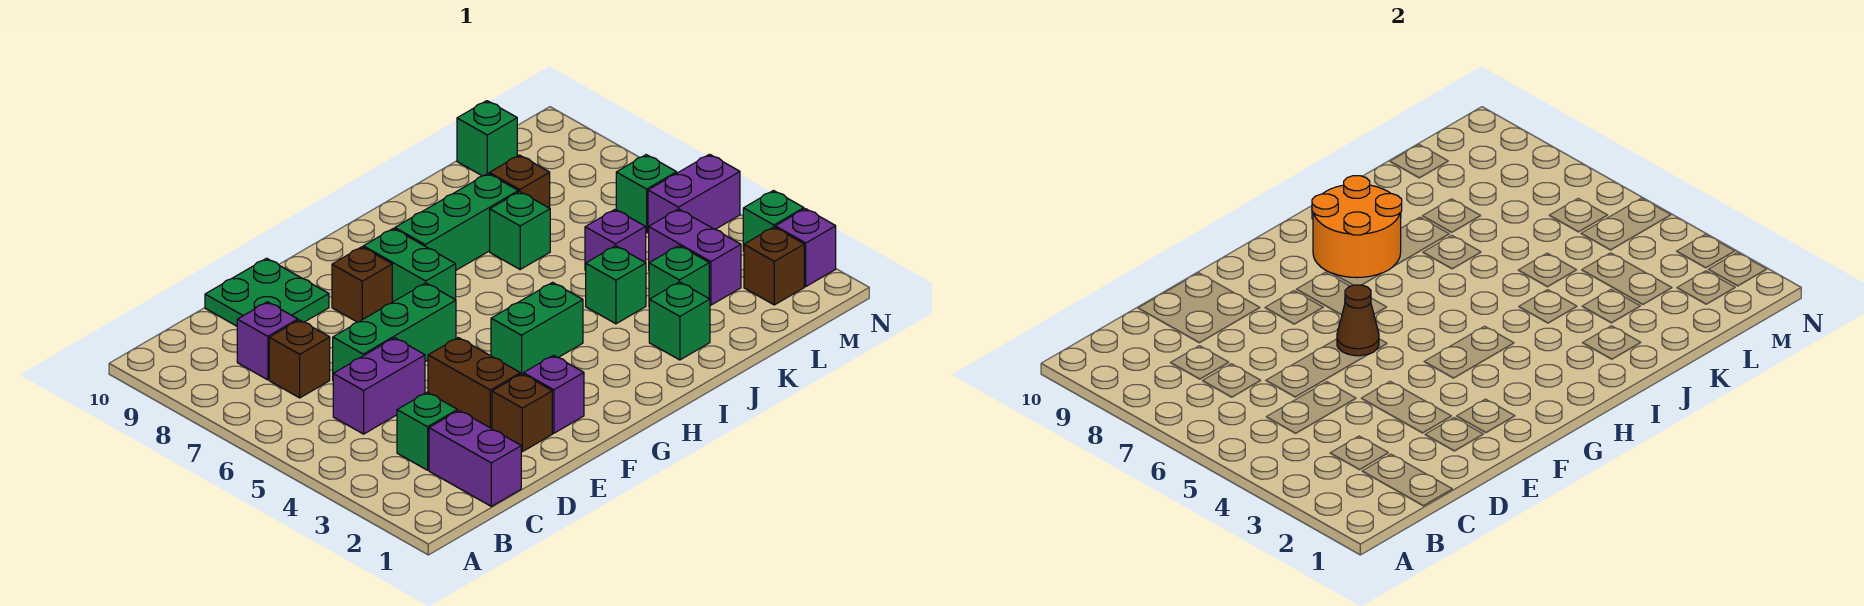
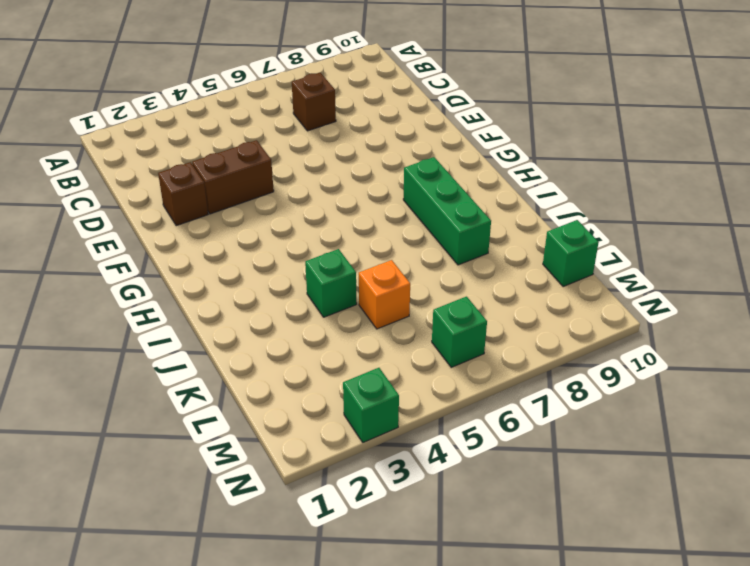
orange brick K5 level 1 -> purple brick K5 level 1
none -> purple brick C1:C2 level 1
none -> green brick C3 level 1
none -> purple brick C5:D5 level 1

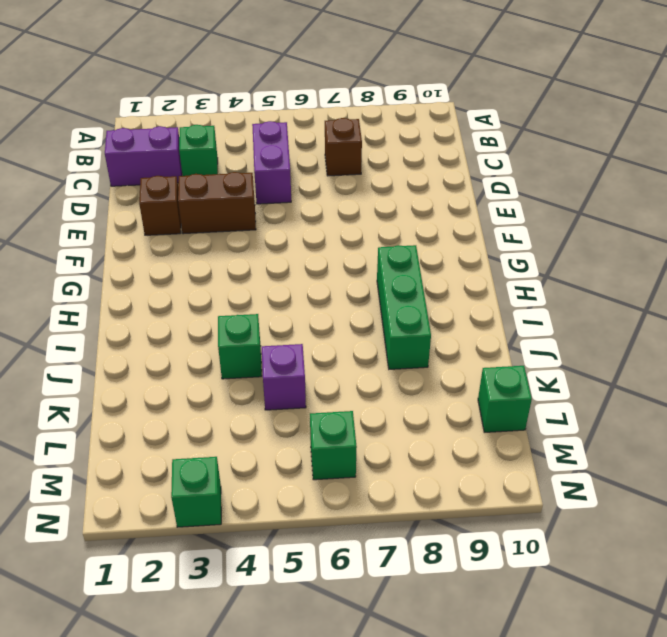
none -> purple brick C8 level 1
none -> green brick D6:F6 level 1
none -> green plate D9:E10 level 1

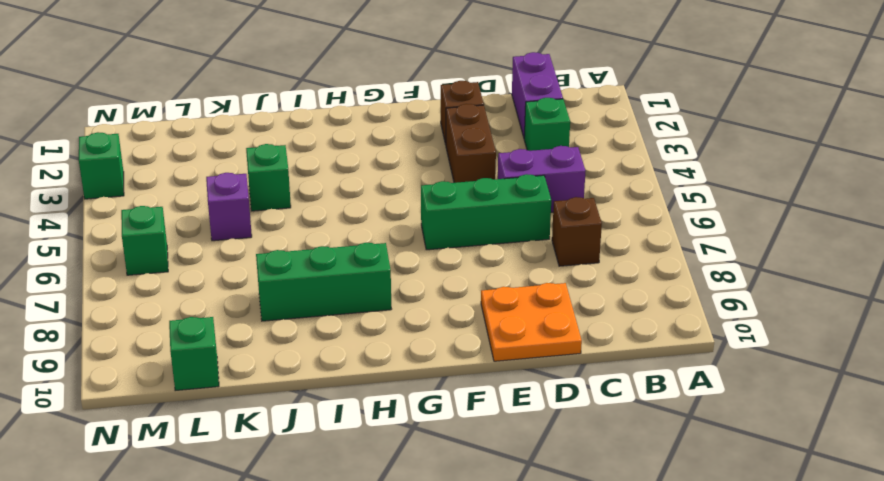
orange plate D9:E10 level 1 -> green plate D9:E10 level 1
none -> purple brick C8 level 1
none -> purple brick F2 level 1
none -> brown brick F8 level 1

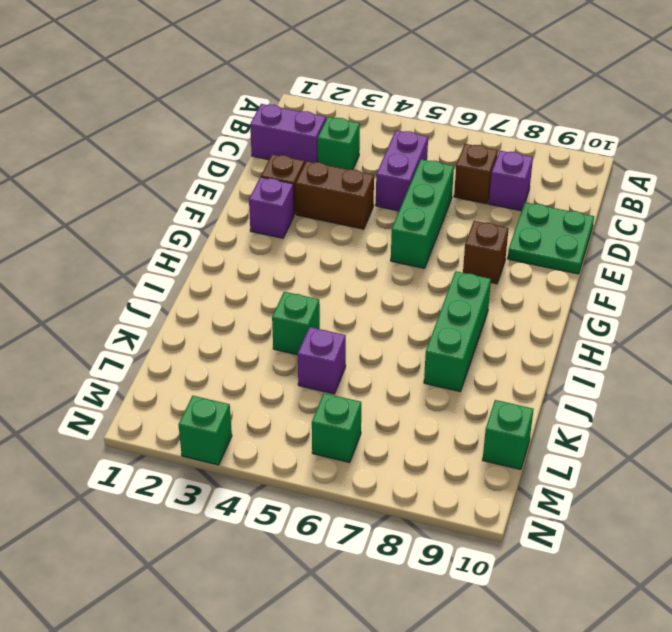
none -> green brick G4:H4 level 1
none -> green brick G7:G8 level 1
none -> green brick J2 level 1

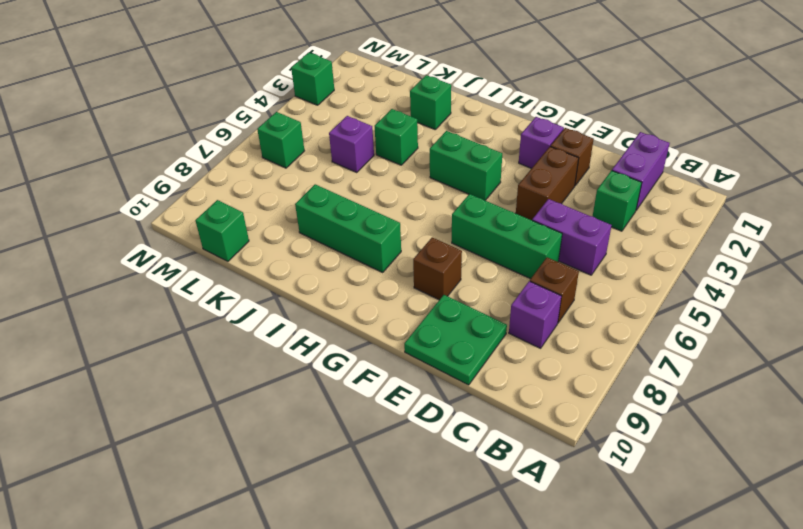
none -> green brick G7:G8 level 1
none -> green brick J7 level 1
none -> green brick K3 level 1

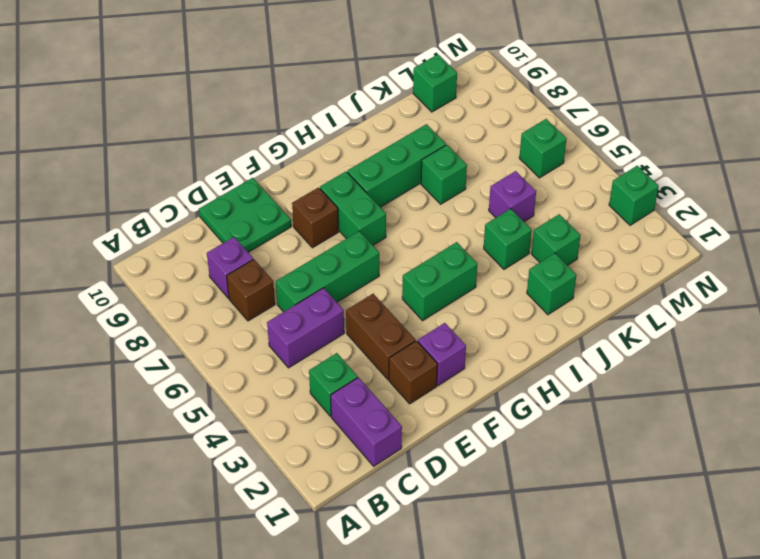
none -> brown brick K8 level 1
none -> purple brick L3:L4 level 1
none -> brown brick M2 level 1

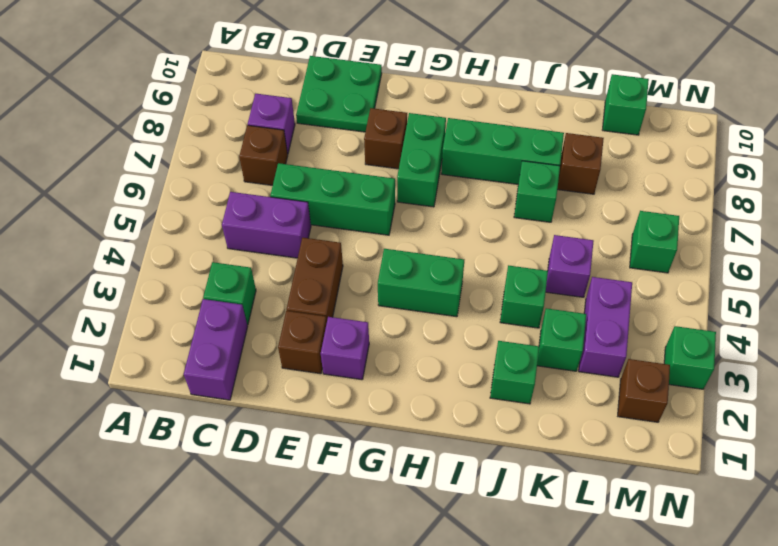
none -> purple brick M5:N5 level 1
none -> purple brick N2 level 1
none -> brown cone F6 level 2

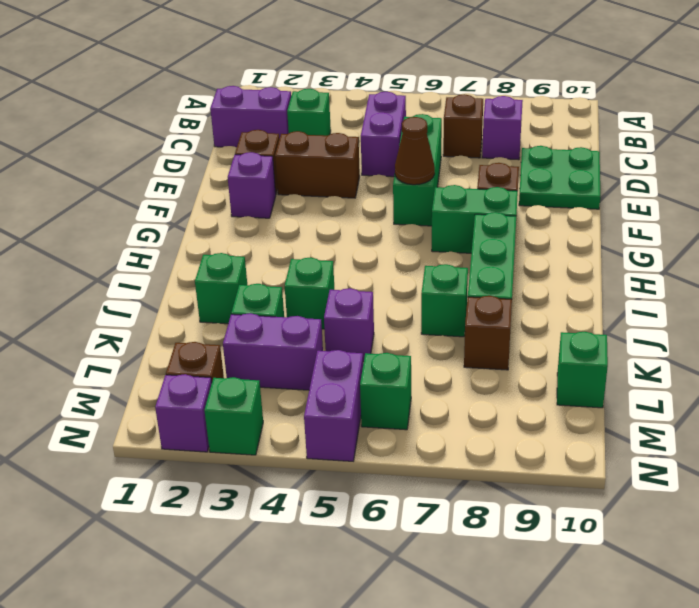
none -> green brick G4:H4 level 1
none -> orange round brick H8:I9 level 2

